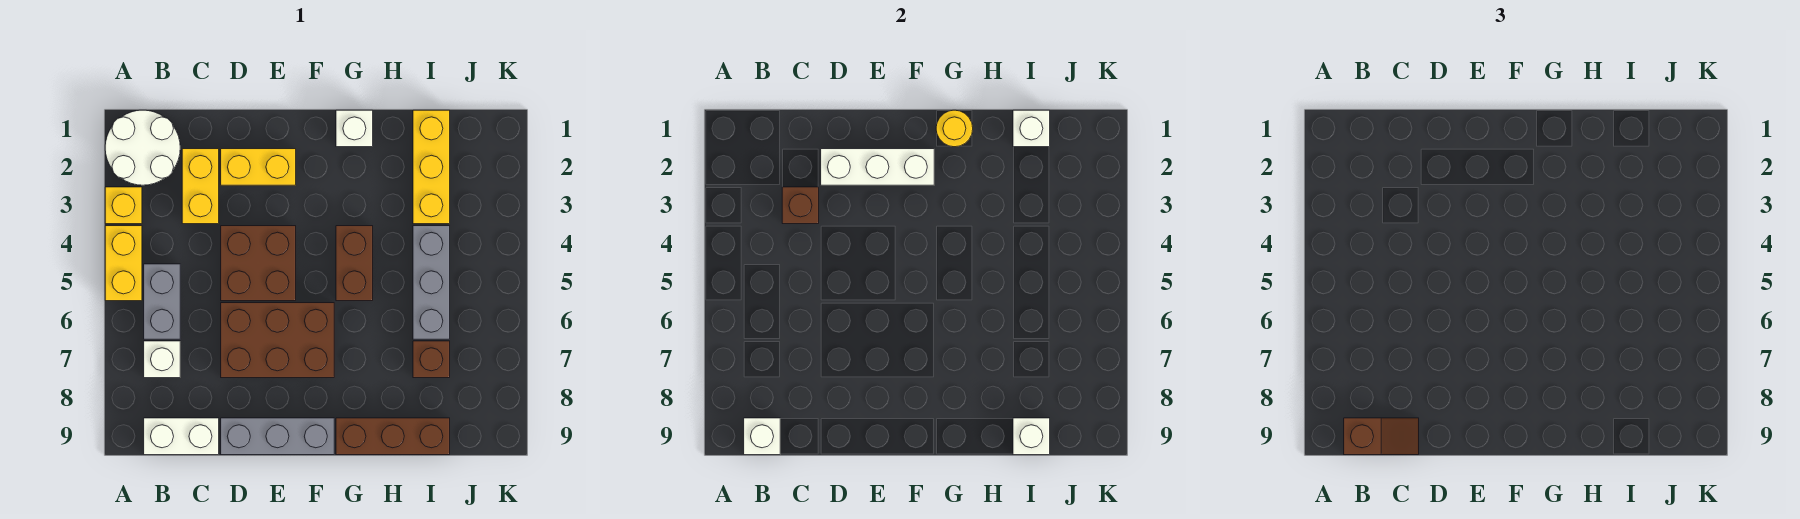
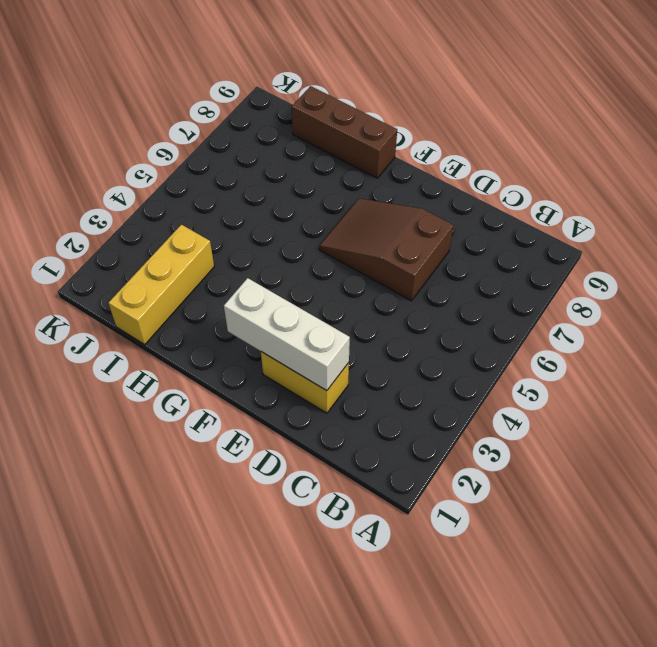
brown slope D6:F7 level 1 top D -> brown brick D6:F7 level 1
none -> white round brick A1:B2 level 1
none -> yellow brick A3 level 1
none -> yellow brick A4:A5 level 1

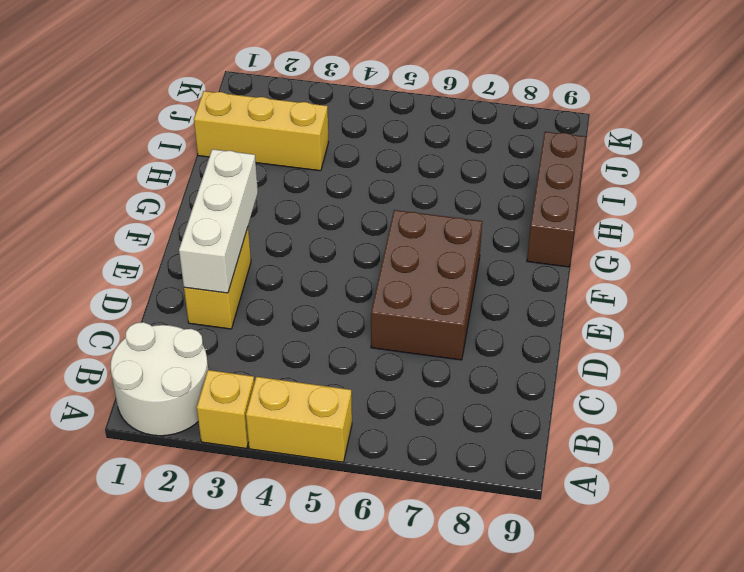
none -> grey brick B5:B6 level 1
none -> white brick B7 level 1
none -> white brick B9:C9 level 1

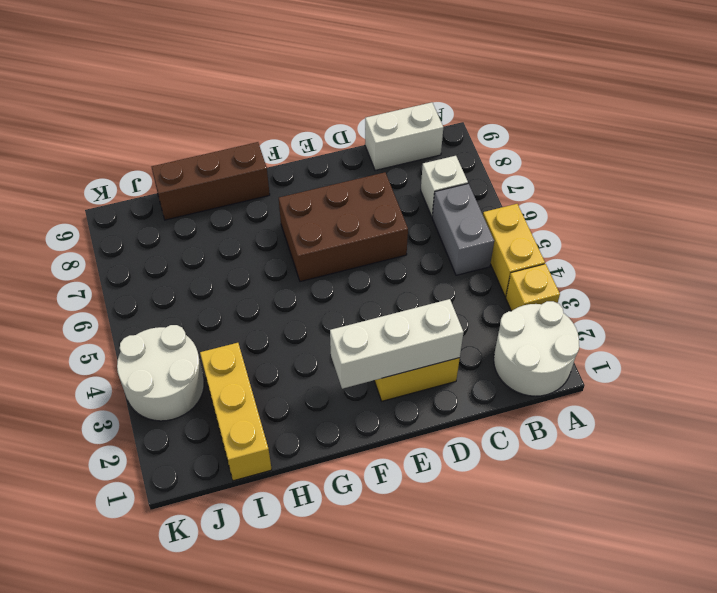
white round brick J3:K4 level 1 -> none
none -> yellow brick C2:C3 level 1
none -> brown brick D4:E5 level 1
none -> grey brick D9:F9 level 1

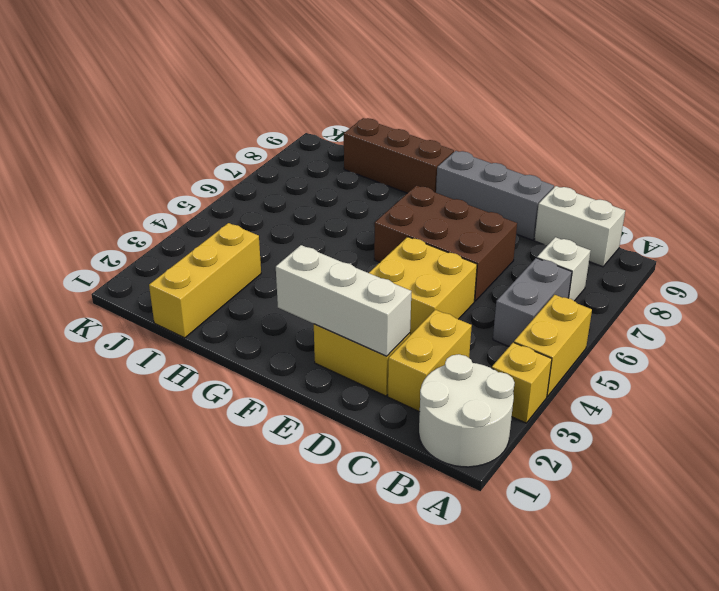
yellow brick D4:E5 level 1 -> brown brick D4:E5 level 1
none -> white brick G1 level 1
none -> brown brick G4:G5 level 1
none -> grey brick I4:I6 level 1

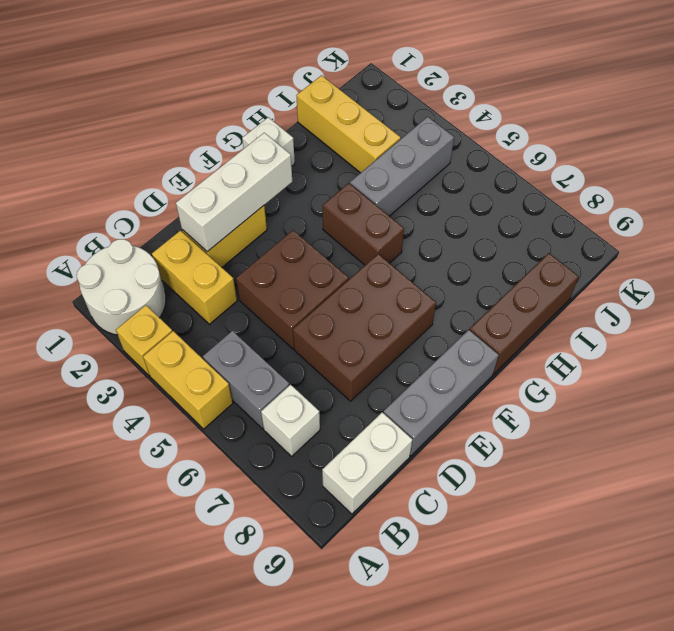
grey brick H4:J4 level 1 -> grey brick I4:I6 level 1
none -> brown brick I7 level 1
none -> white brick B9 level 2
none -> brown brick C3 level 2

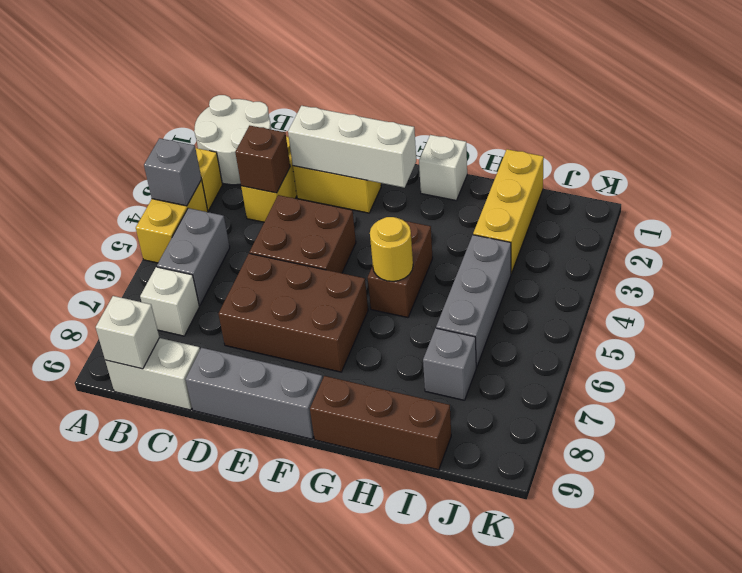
grey brick A4 level 2 -> none
yellow round brick G5 level 2 -> yellow round brick G1 level 2
grey brick I7 level 1 -> brown brick I7 level 1
none -> white brick I1 level 2
none -> white brick I9 level 2
none -> brown slope B9:C9 level 3 top B

